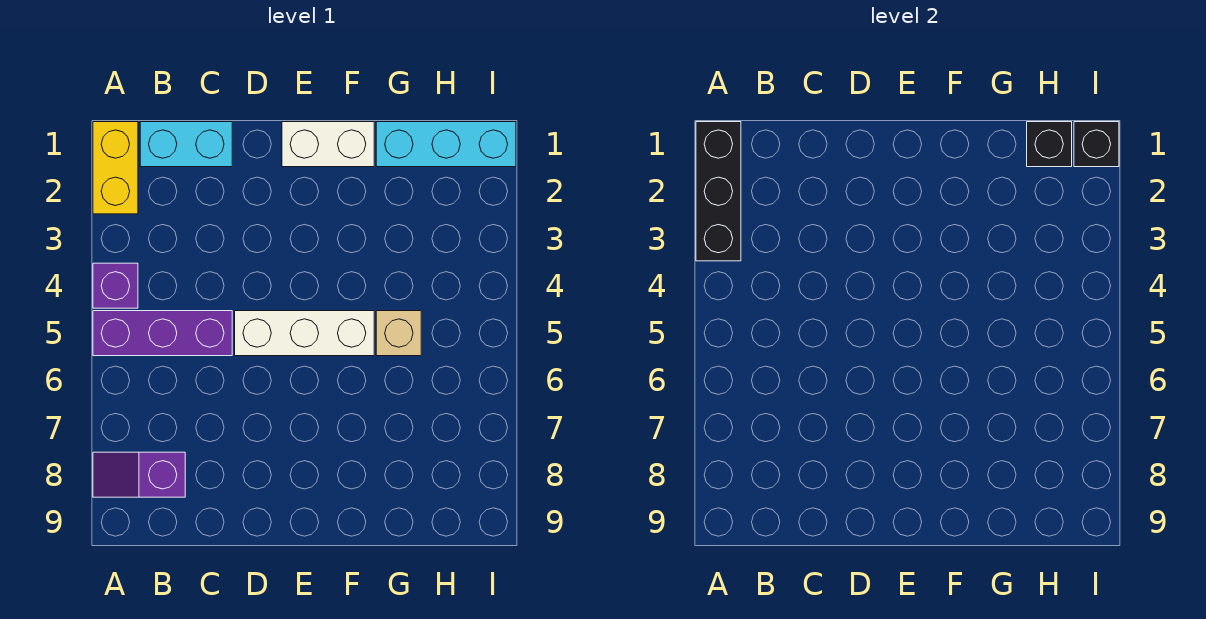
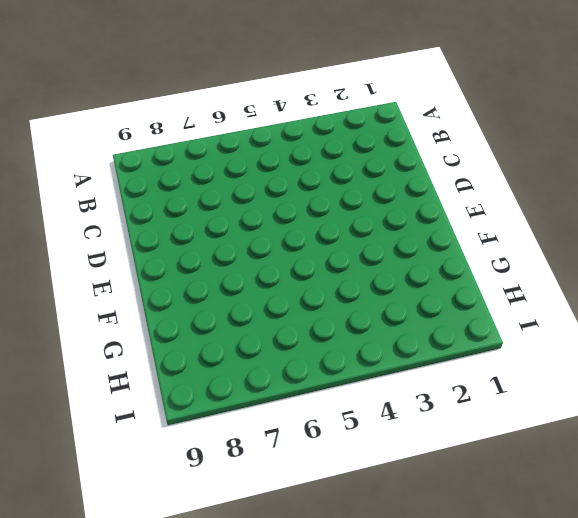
none -> yellow brick A1:A2 level 1
none -> purple brick A4 level 1
none -> purple brick A5:C5 level 1

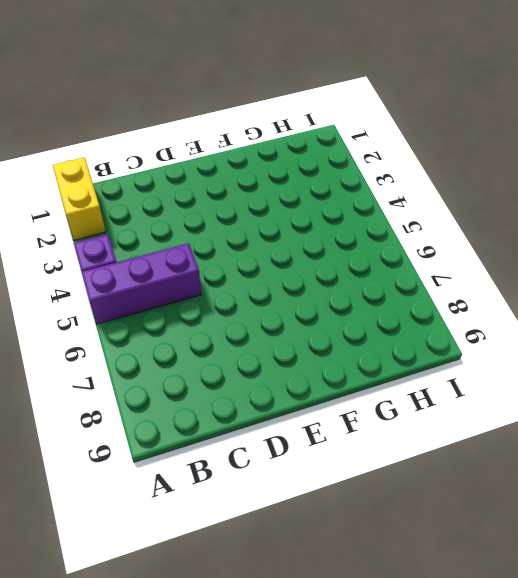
none -> purple slope A8:B8 level 1 top B
none -> cyan brick B1:C1 level 1
none -> white brick D5:F5 level 1

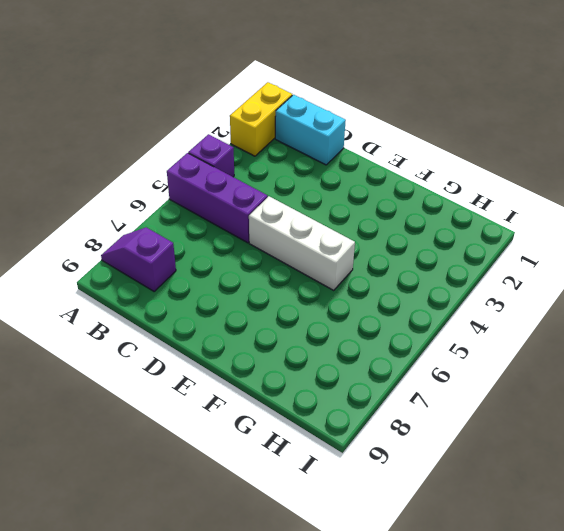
none -> white brick E1:F1 level 1
none -> cyan brick G1:I1 level 1
none -> tan brick G5 level 1

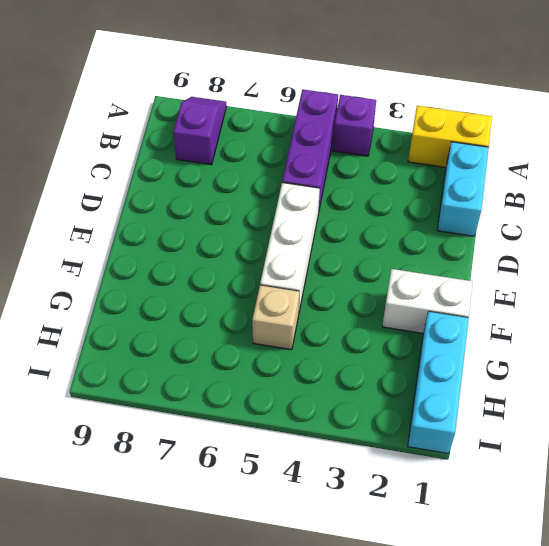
white brick F1:F2 level 1 -> white brick E1:F1 level 1
none -> black brick A1:A3 level 2
none -> black brick H1 level 2
none -> black brick I1 level 2

